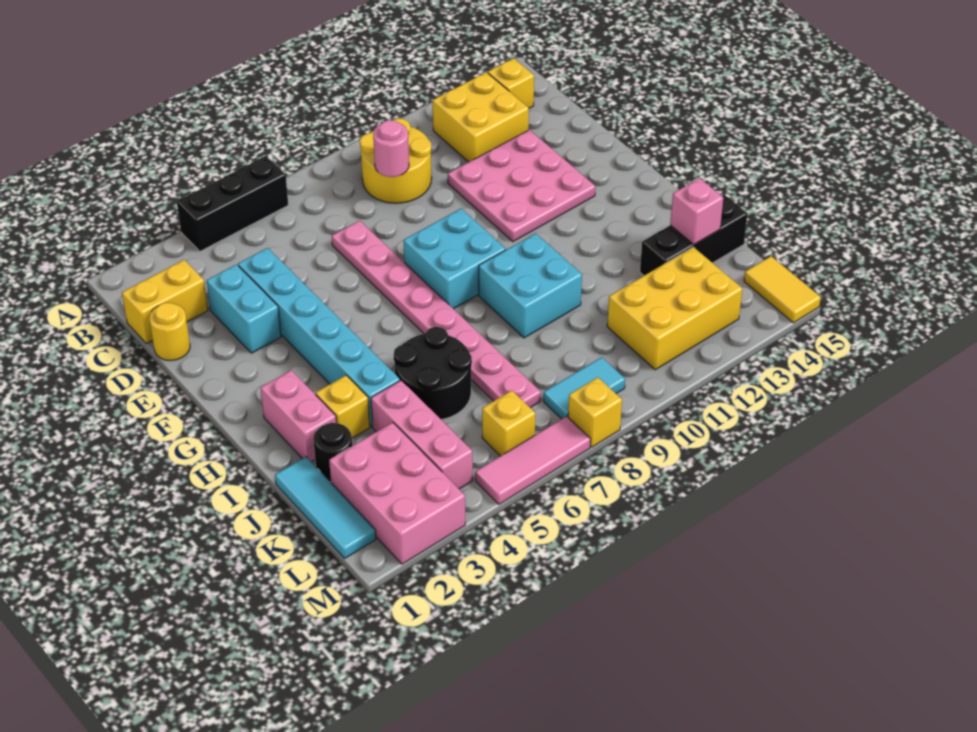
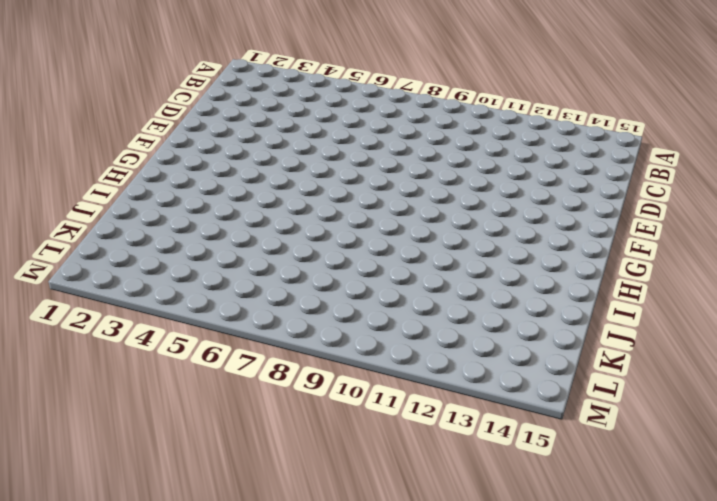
none -> black brick A4:A6 level 1
none -> yellow round brick B9:C10 level 1
none -> yellow brick B12:C13 level 1

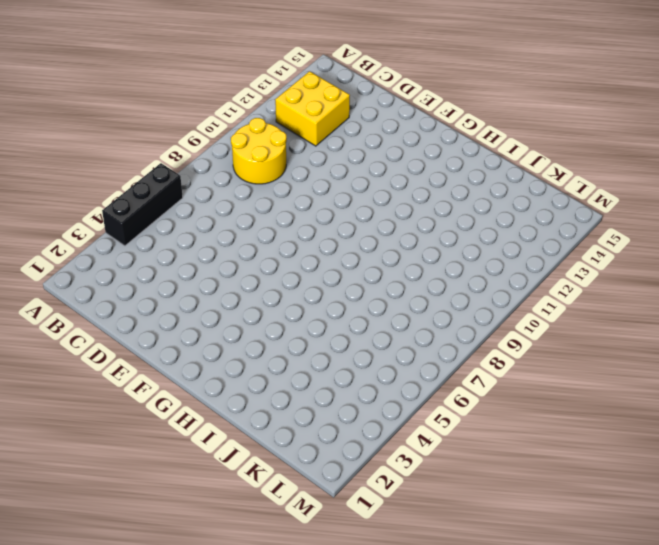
none -> yellow brick B14 level 1
none -> yellow brick C1:C2 level 1
none -> yellow round brick D1 level 1

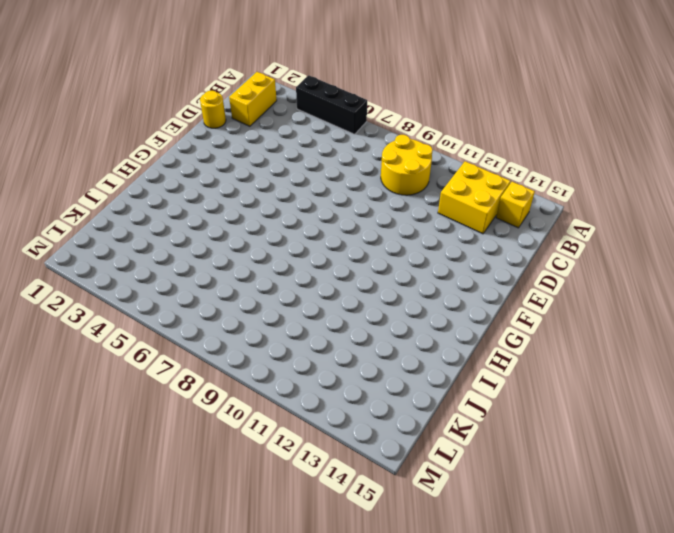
yellow brick B2:C2 level 1 -> yellow brick C1:C2 level 1
none -> cyan brick D3:E3 level 1
none -> cyan brick D4:I4 level 1
none -> pink plate D7:K7 level 1

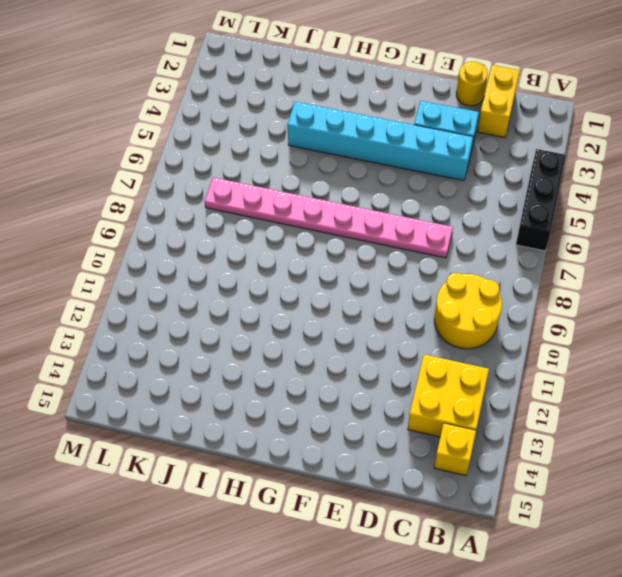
none -> pink plate D11:F13 level 1
none -> cyan brick F8:G9 level 1
none -> pink brick H2:I2 level 1

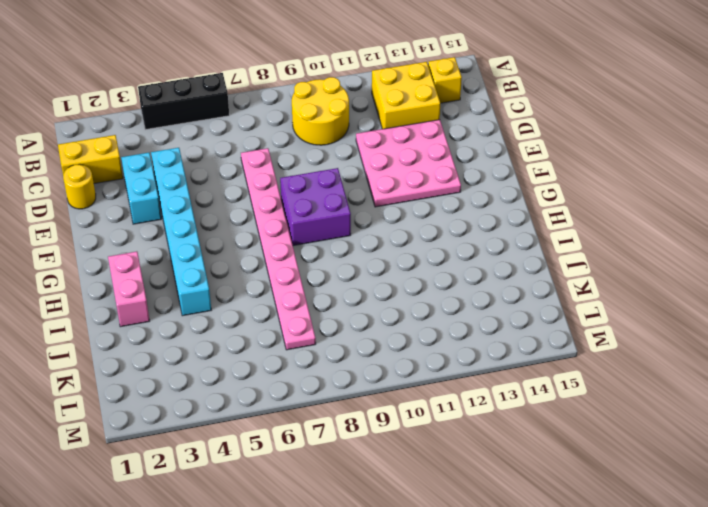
purple brick F8:G9 level 1 -> cyan brick F8:G9 level 1
none -> cyan brick H9:I10 level 1
none -> yellow brick I3 level 1
none -> black round brick I5:J6 level 1

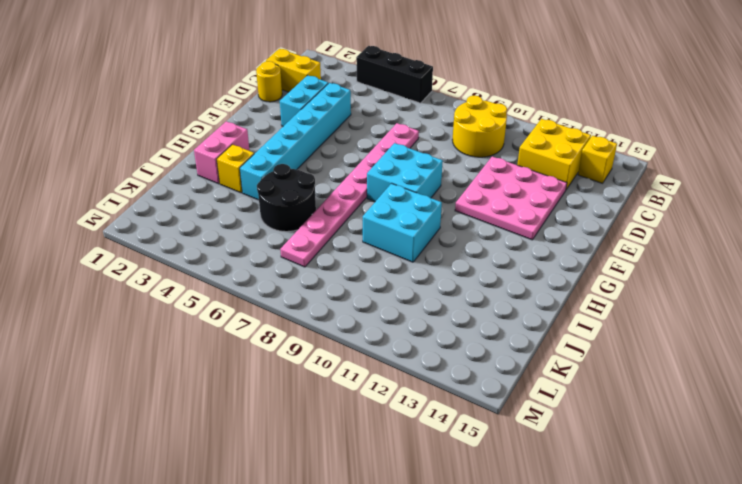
none -> cyan tile J1:L1 level 1
none -> black round brick J2 level 1
none -> pink brick J4:L4 level 1

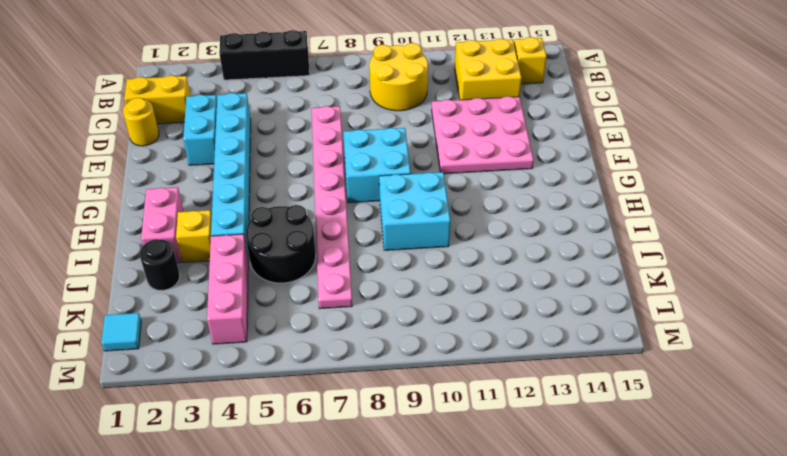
cyan tile L1 level 1 -> cyan tile J1:L1 level 1
none -> black brick J13:J15 level 1
none -> pink brick K2:M3 level 1
none -> yellow brick K11:L13 level 1

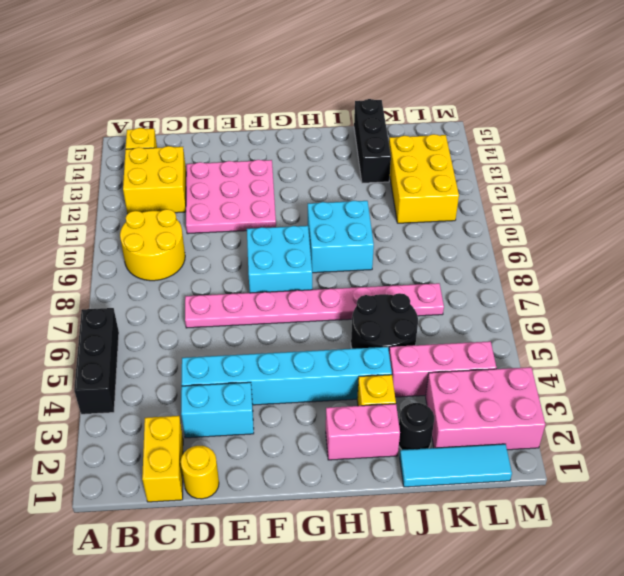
none -> yellow brick L6 level 1
none -> cyan tile L8:L9 level 1
none -> yellow tile L15:M15 level 1

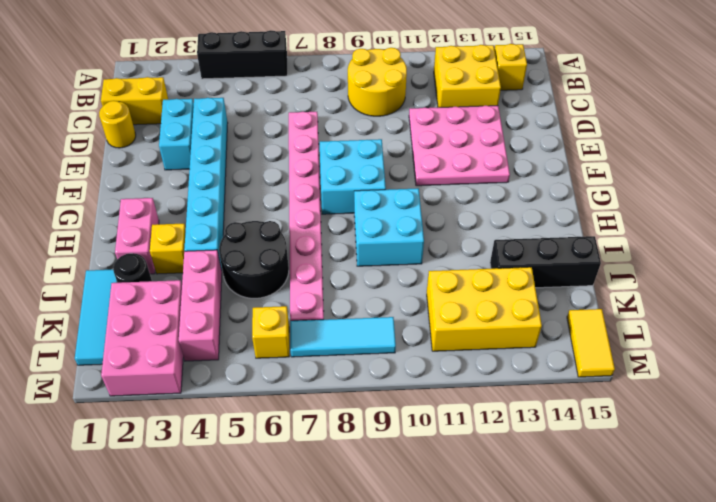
cyan tile L7:L9 level 1 -> cyan tile L8:L9 level 1
none -> pink tile M5:M7 level 1
none -> yellow brick M8 level 1
none -> pink round brick C9 level 2

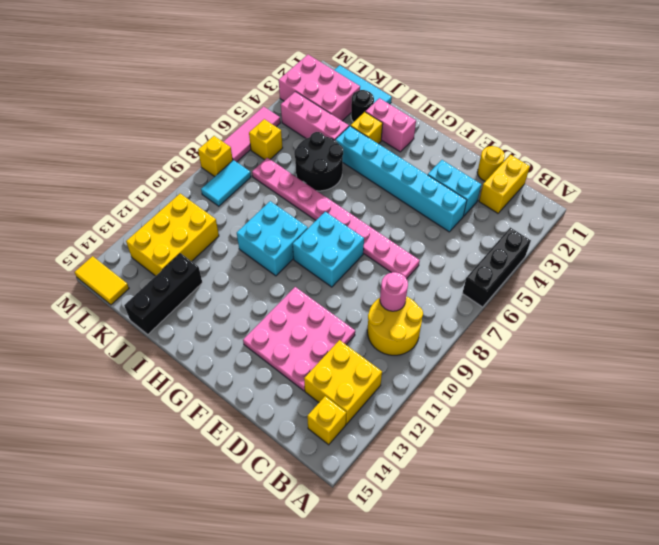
none -> pink brick J14 level 2

